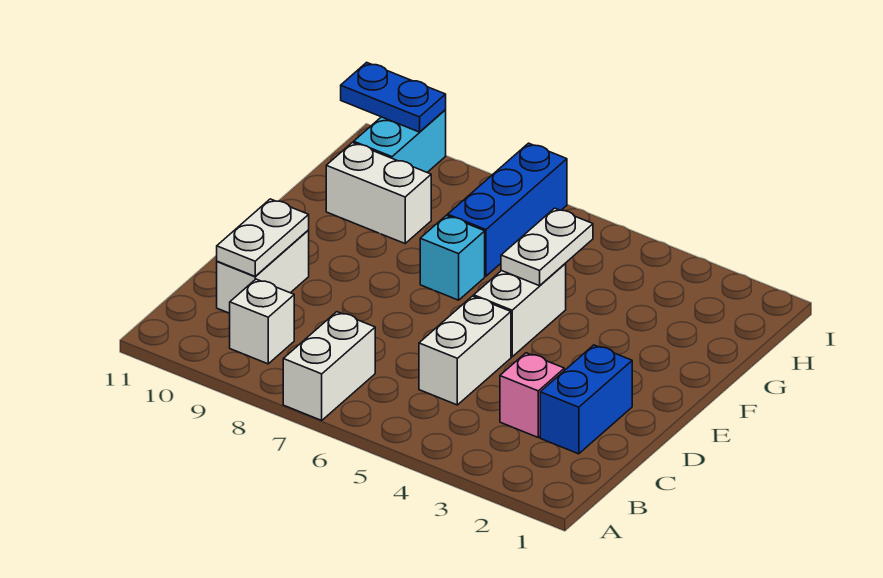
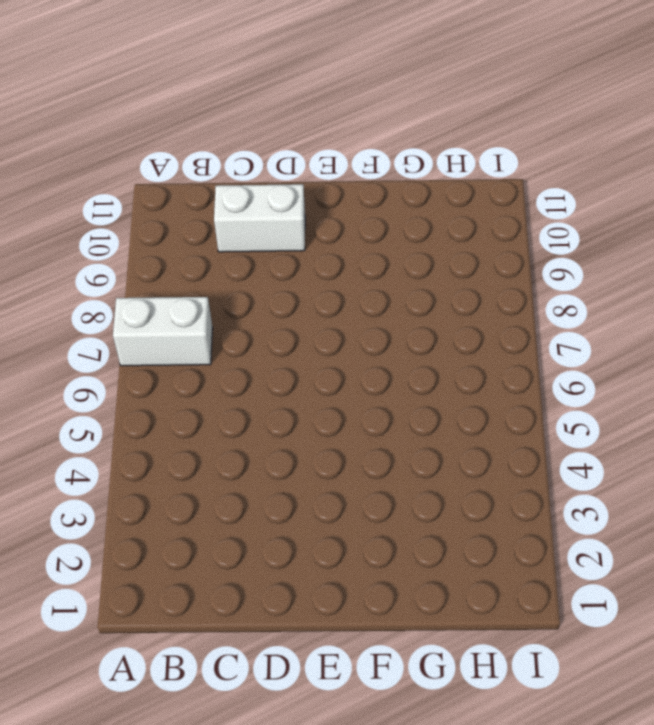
none -> white brick B9 level 1
none -> blue brick C2:D2 level 1
none -> pink brick C3 level 1

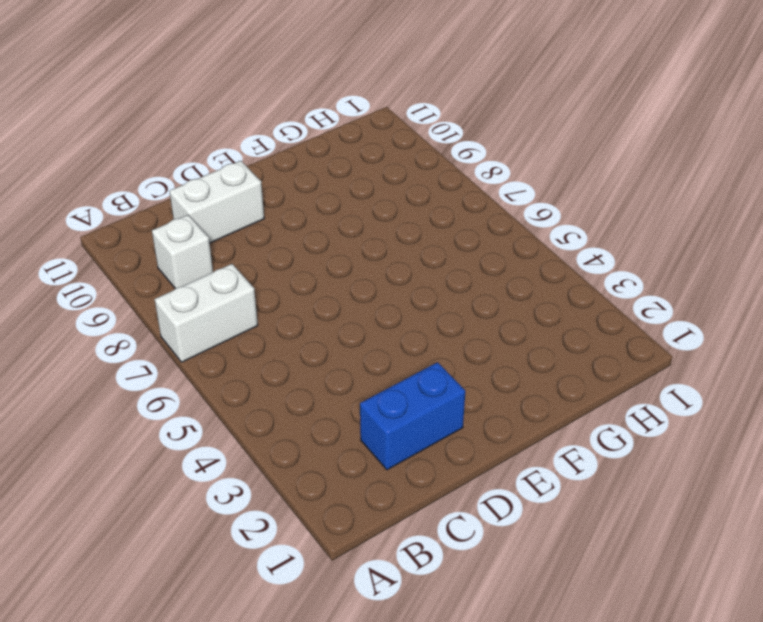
none -> pink brick C3 level 1
none -> white brick C5:D5 level 1
none -> white brick E5:F5 level 1

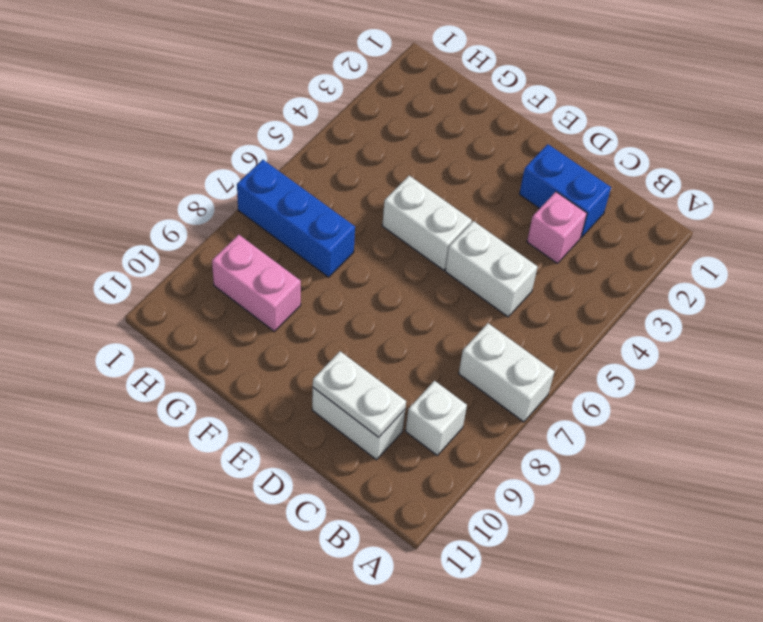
pink brick G9:H9 level 1 -> white brick G9:G10 level 1
none -> cyan brick F7 level 1
none -> cyan brick H10:I10 level 1
none -> white plate F5:G5 level 2

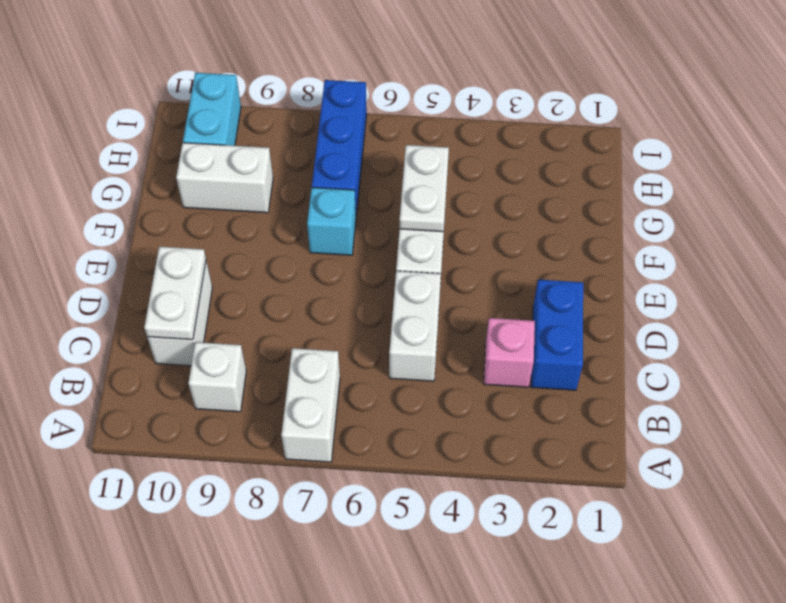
none -> blue plate I10:I11 level 2

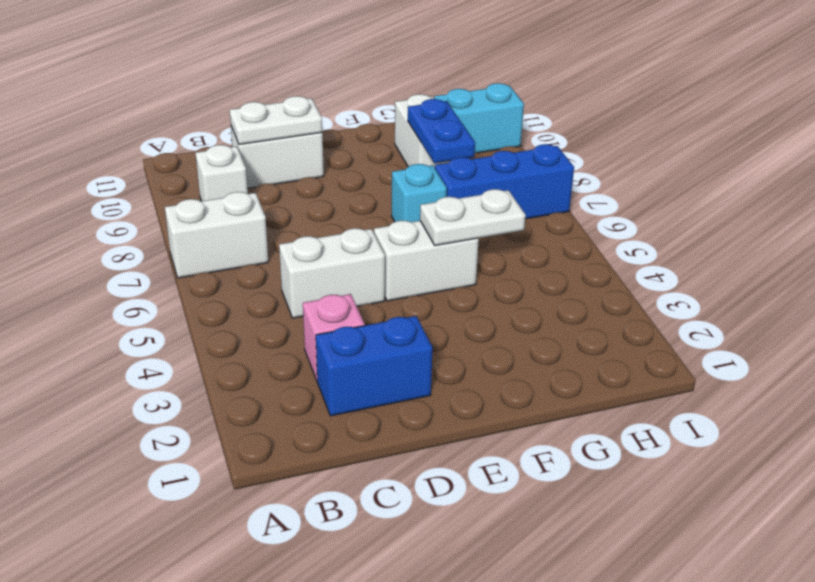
blue plate G8:G9 level 2 -> blue plate I10:I11 level 2

